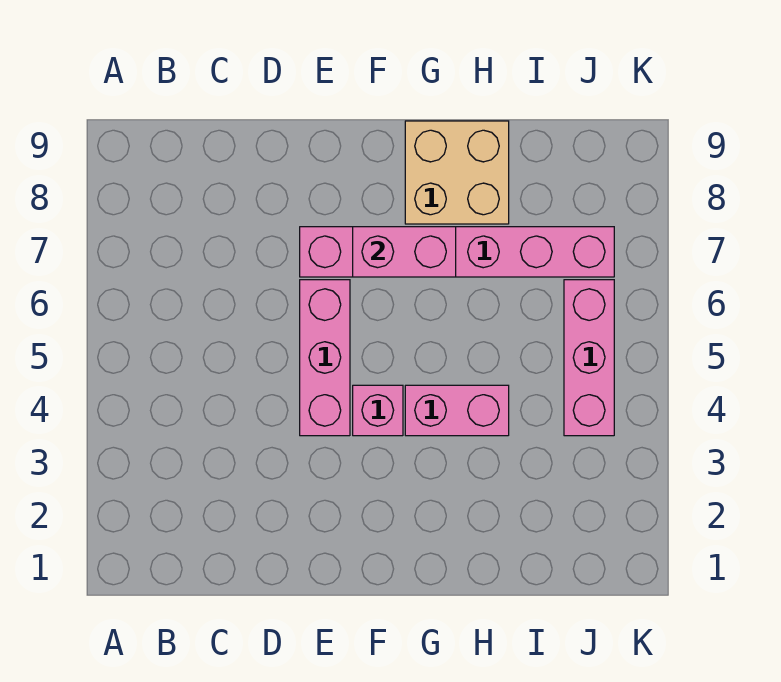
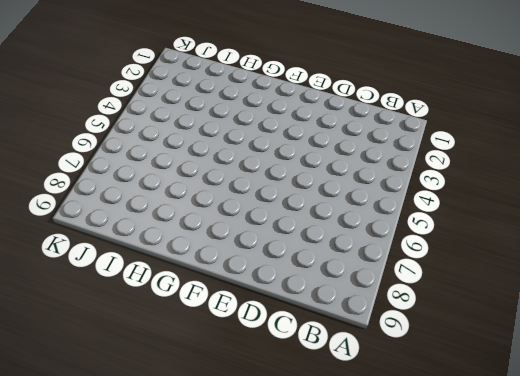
none -> pink brick E4:E6 level 1
none -> pink brick E7:J7 level 1

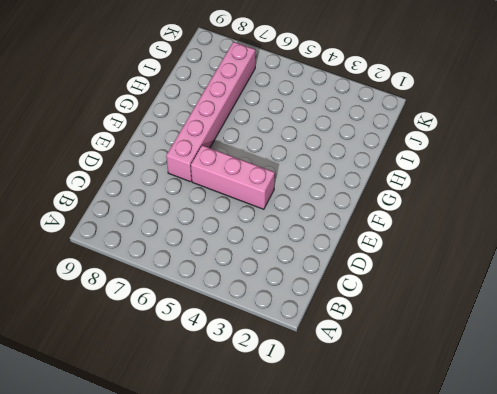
none -> pink brick F4 level 1
none -> pink brick G4:H4 level 1

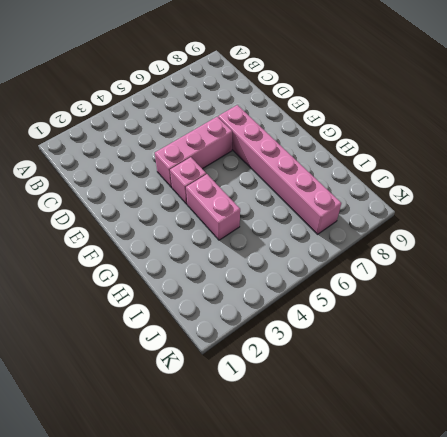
none -> tan brick G8:H9 level 1
none -> pink brick J4:J6 level 1

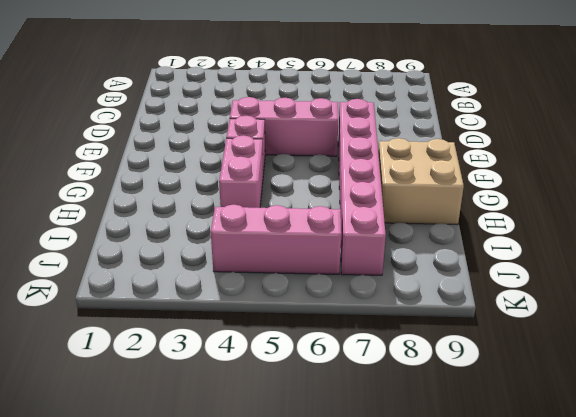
none -> pink brick F7:G7 level 2

